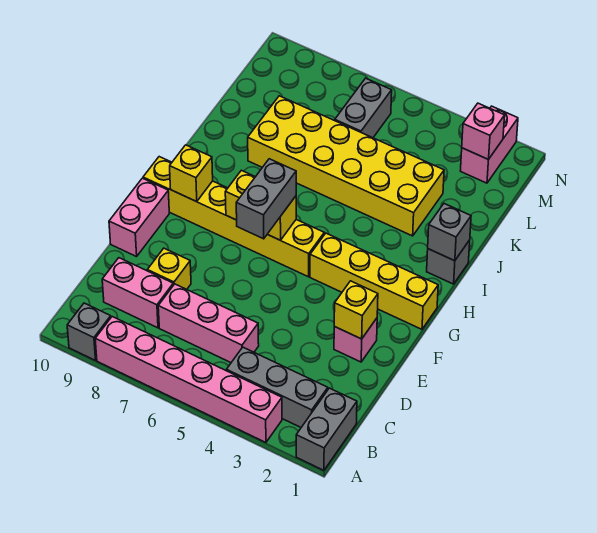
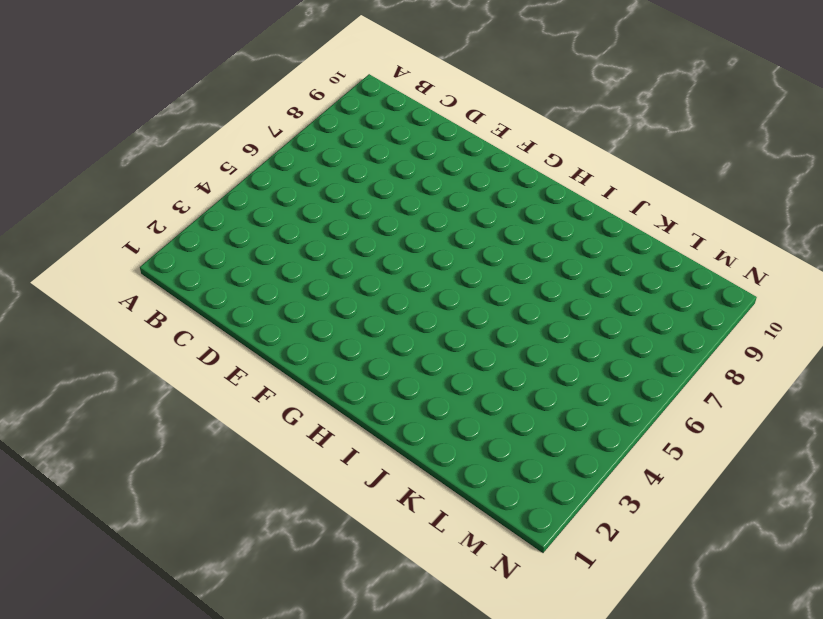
none -> grey brick A1:B1 level 1
none -> pink brick A3:A8 level 1
none -> grey brick A9 level 1

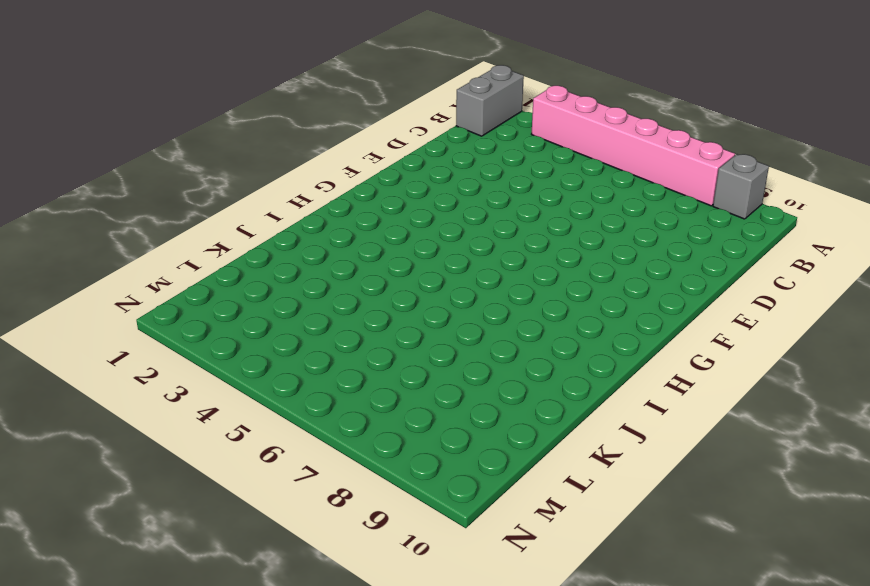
none -> grey brick B2:B4 level 1
none -> pink brick C5:C7 level 1
none -> pink brick C8:C9 level 1

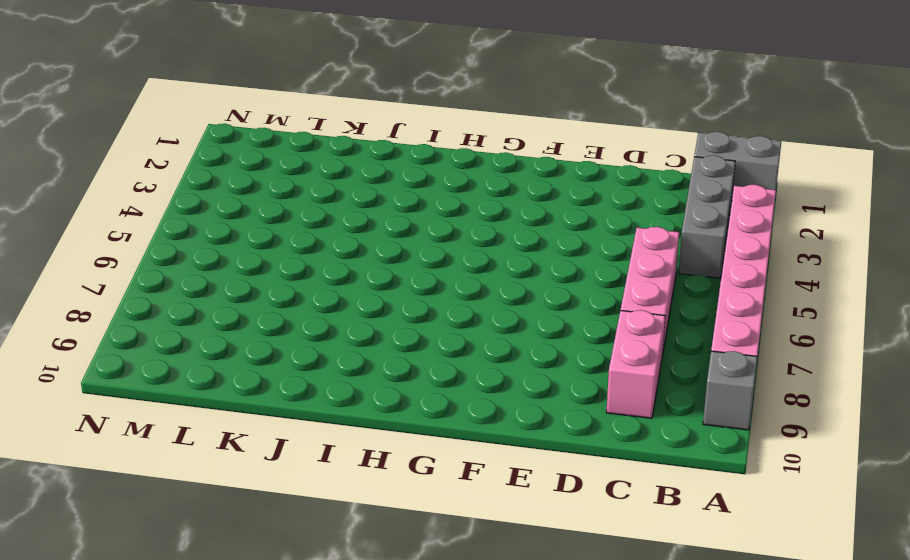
none -> yellow brick D8 level 1
none -> pink brick E2 level 1
none -> pink brick E10:F10 level 1

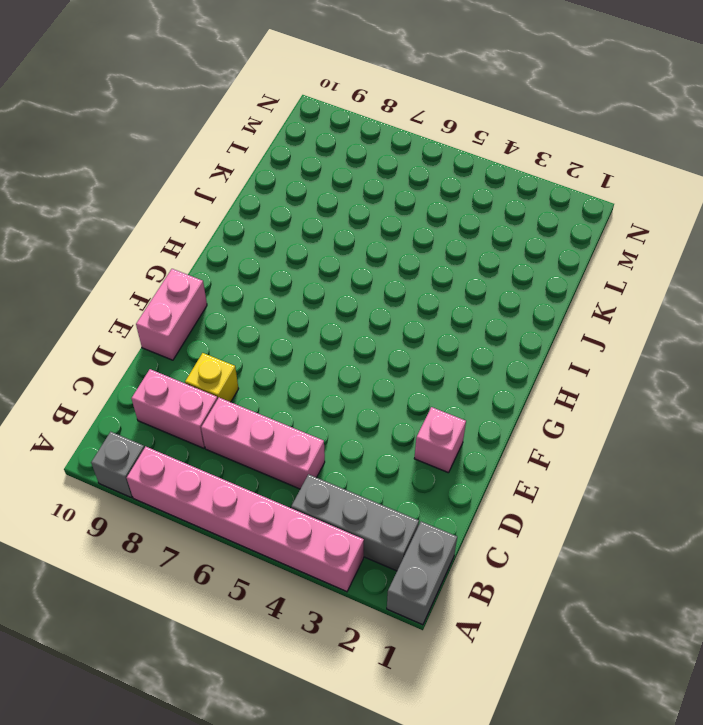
none -> yellow brick G1:G4 level 1
none -> yellow brick G5:G10 level 1
none -> grey brick I1 level 1

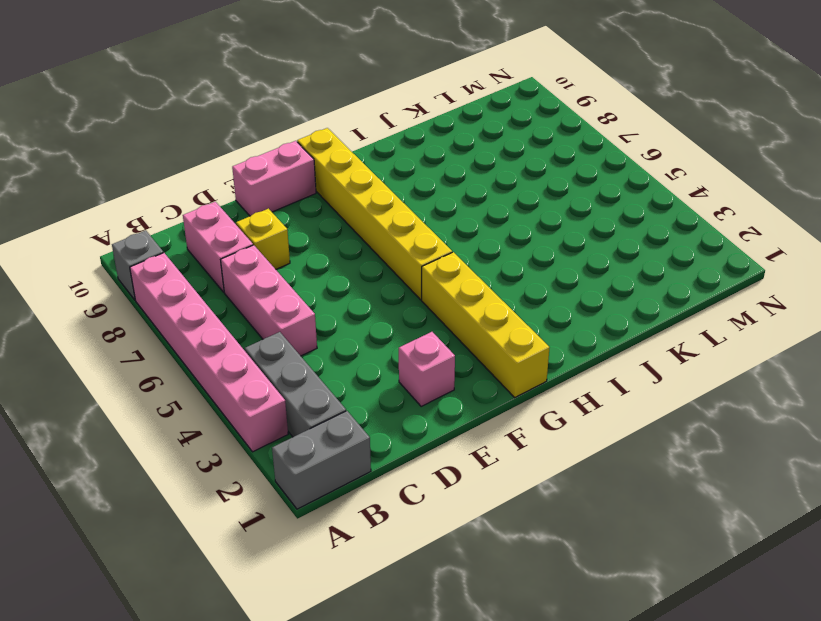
none -> grey brick I1 level 1
none -> yellow brick J3:K8 level 1
none -> grey brick L6:M6 level 1

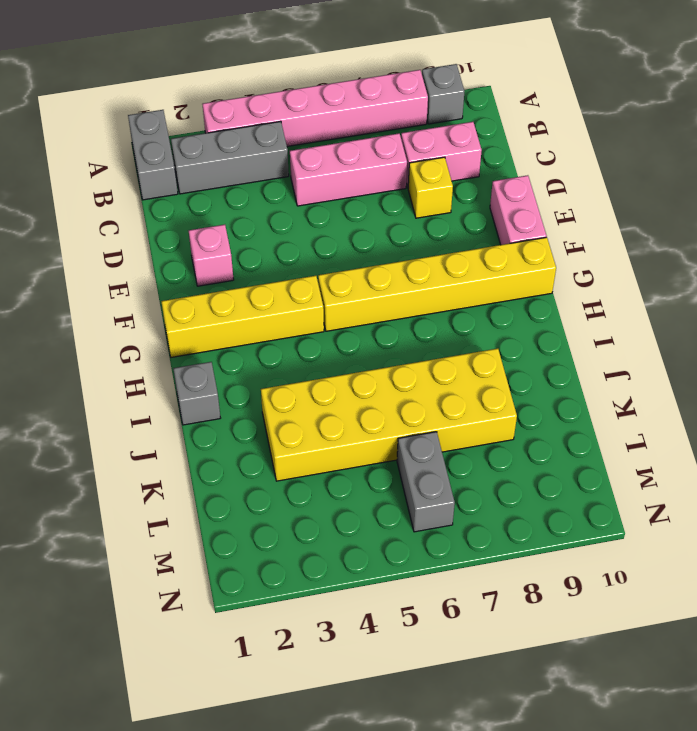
none -> pink brick M2:N2 level 1
none -> yellow brick E2 level 2
none -> yellow brick G6:G7 level 2

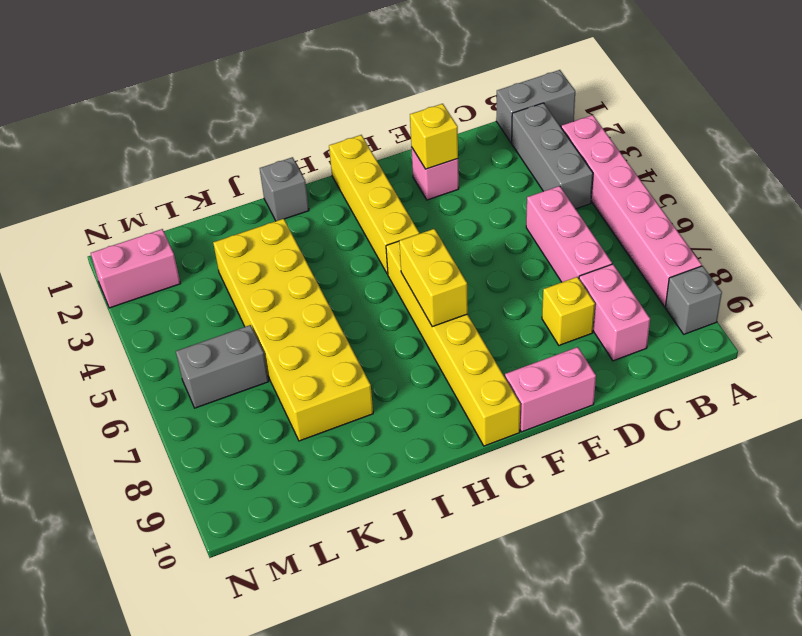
none -> yellow brick G9 level 2
none -> grey brick I1 level 2
none -> pink brick M2 level 2

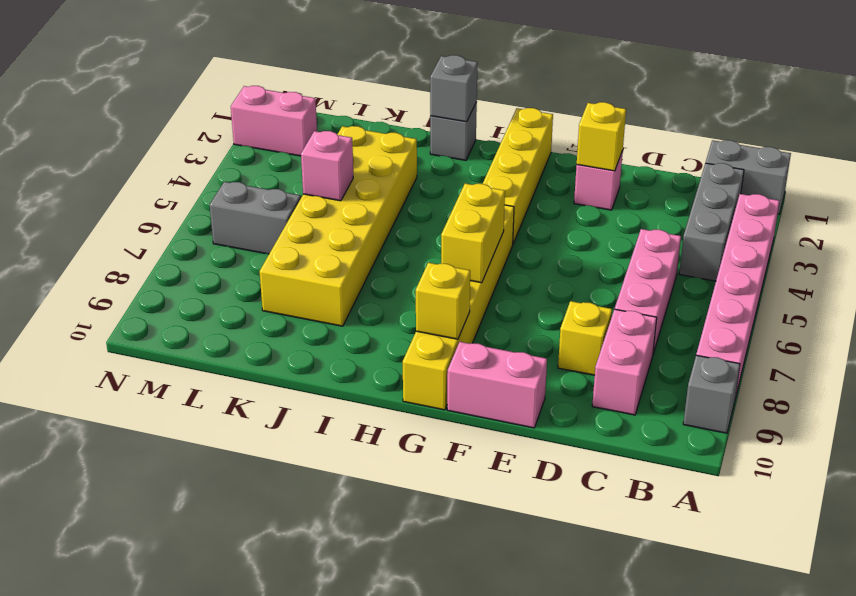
pink brick K5 level 2 -> pink brick M2 level 2
none -> grey brick F6:G6 level 3

